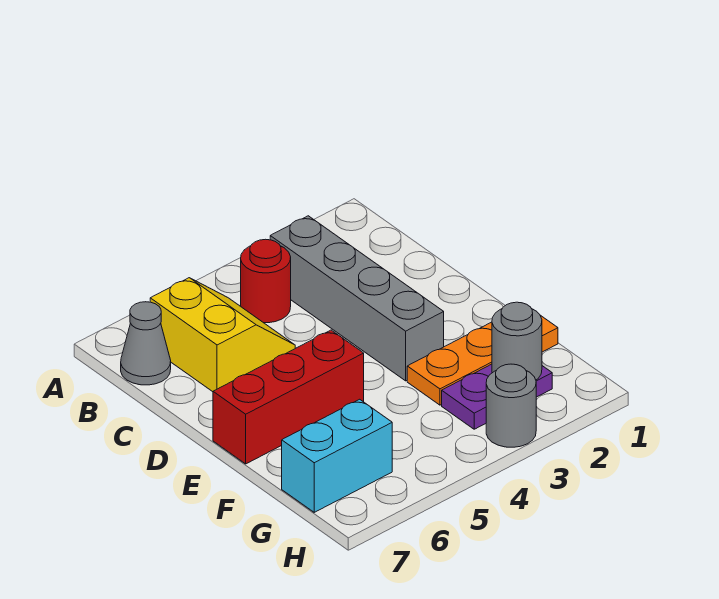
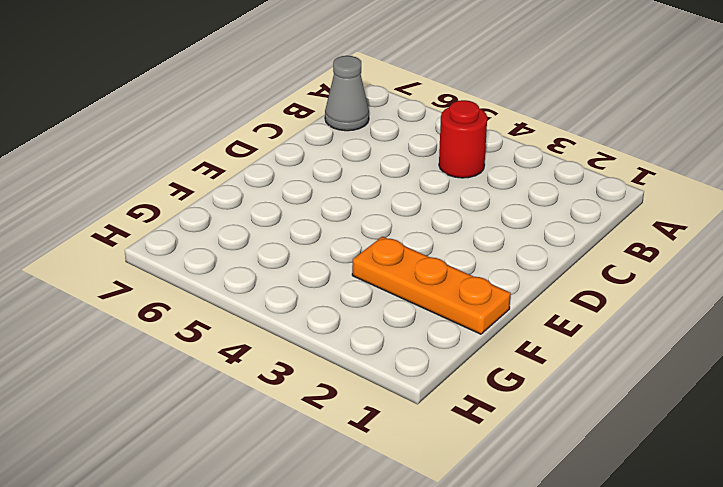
none -> grey brick B3:E3 level 1
none -> yellow slope B5:C6 level 1 top 6

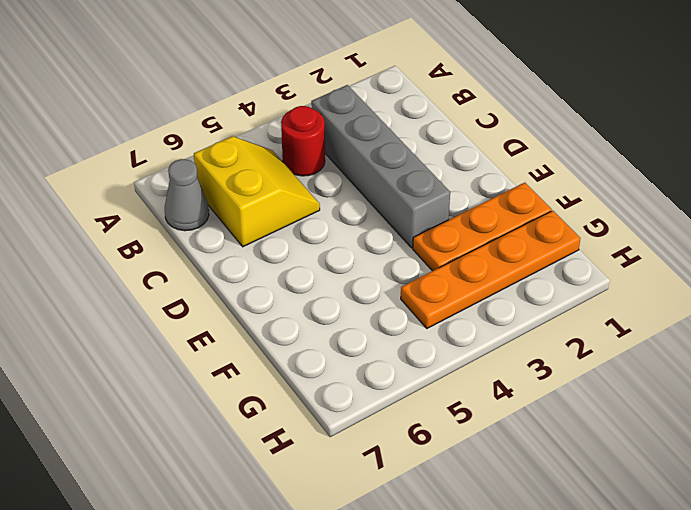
orange plate G1:G4 level 1 -> purple plate G2:G3 level 1
none -> red brick E5:E7 level 1
none -> cyan brick G6:G7 level 1

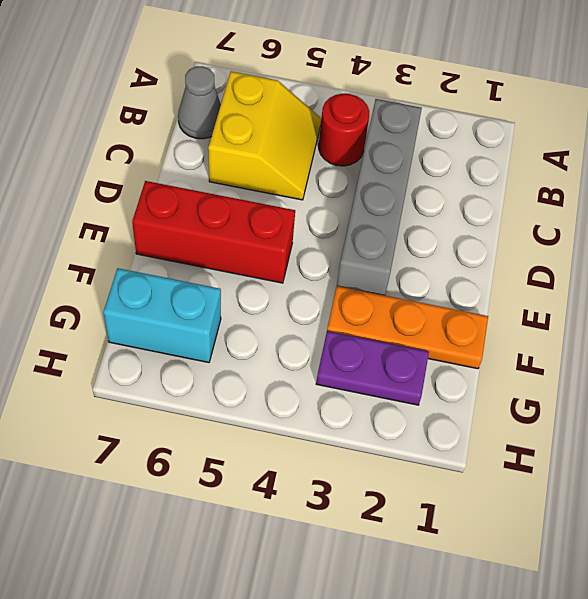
none -> grey round brick H3 level 1
none -> grey round brick G2 level 2

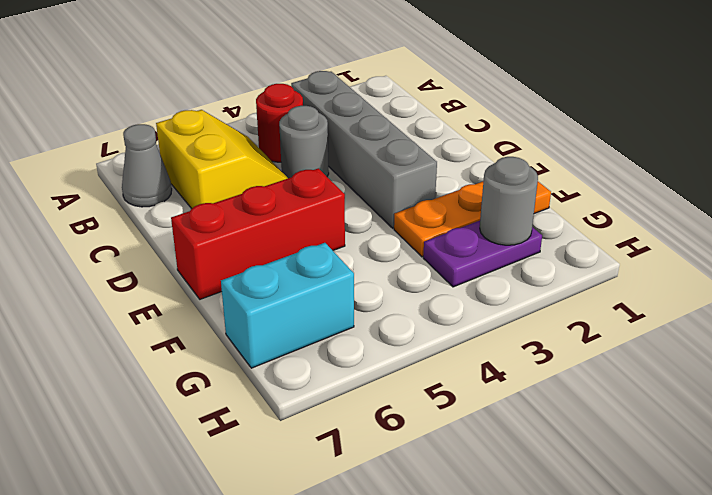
grey round brick C4 level 1 -> grey round brick H3 level 1

